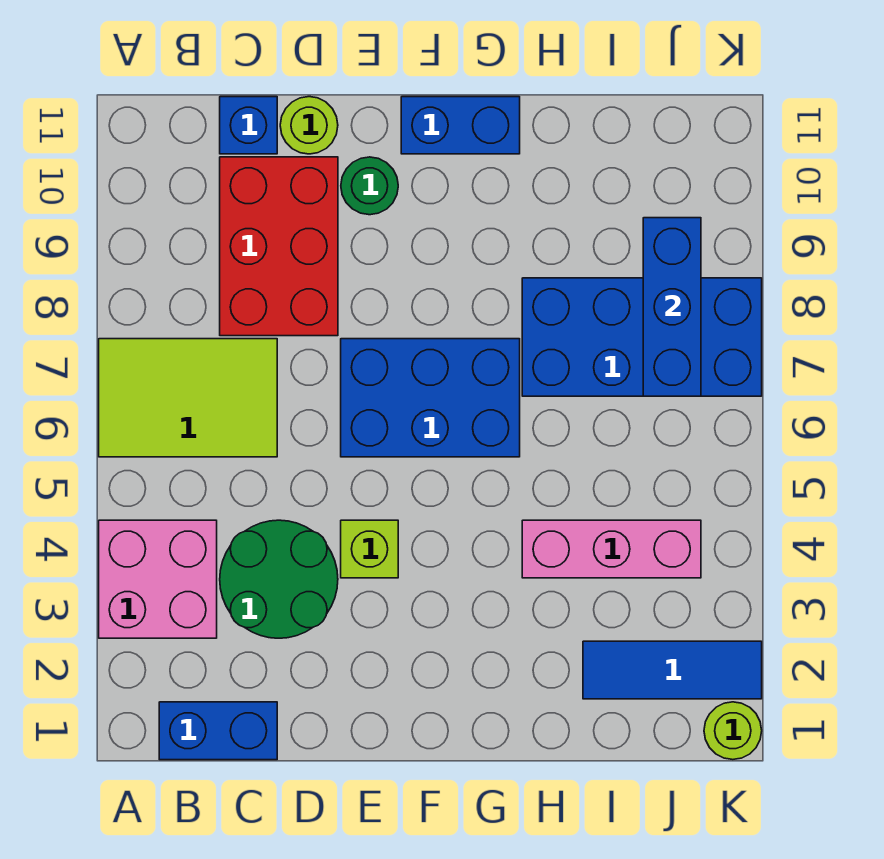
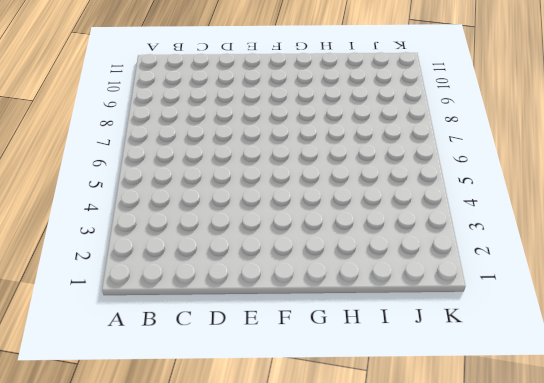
none -> pink brick A3:B4 level 1
none -> lime tile A6:C7 level 1
none -> blue brick B1:C1 level 1

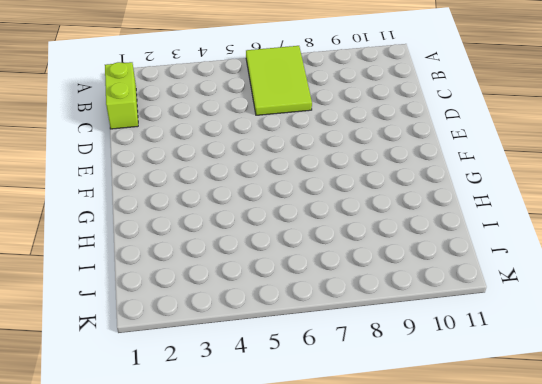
lime brick B1:C1 level 1 -> blue brick B1:C1 level 1
none -> pink brick A3:B4 level 1
none -> green round brick C3:D4 level 1
none -> red brick C8:D10 level 1

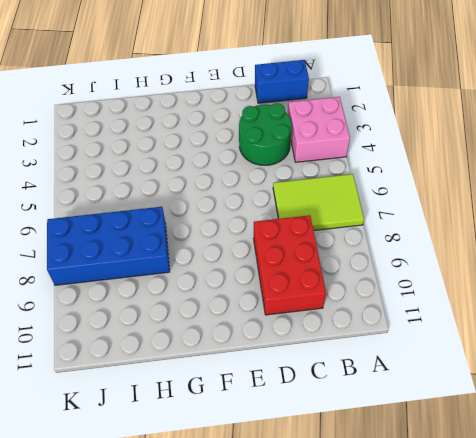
none -> blue brick C11 level 1
none -> lime round brick D11 level 1
none -> lime brick E4 level 1

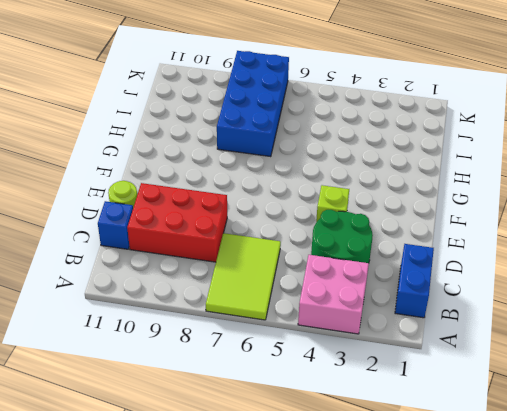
none -> blue brick E6:G7 level 1
none -> green round brick E10 level 1
none -> blue brick F11:G11 level 1

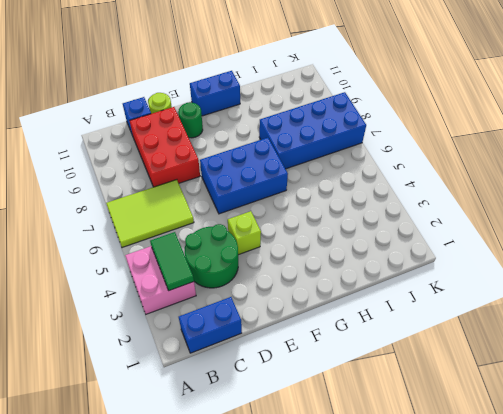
green tile B3:B4 level 2 -> none
none -> pink brick H4:J4 level 1
none -> blue tile I2:K2 level 1
none -> lime round brick K1 level 1

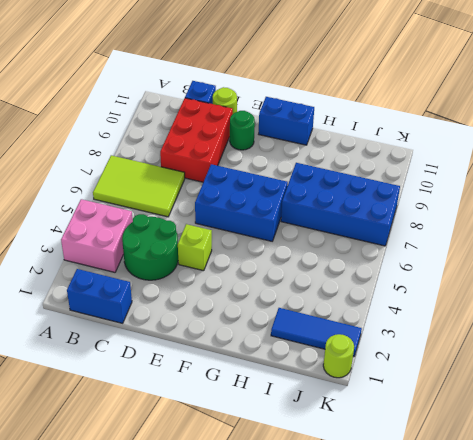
none -> pink brick H4:J4 level 1
none -> blue brick J7:J9 level 2

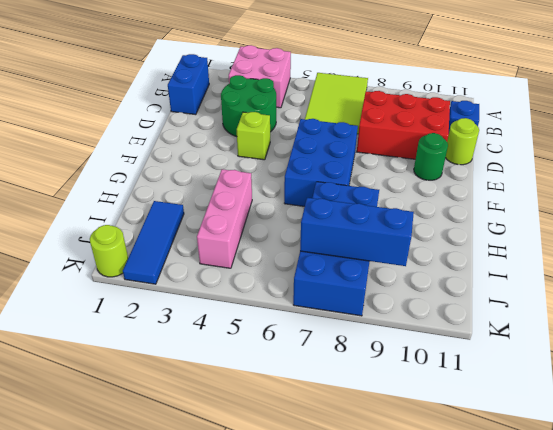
none -> blue brick F11:G11 level 1

